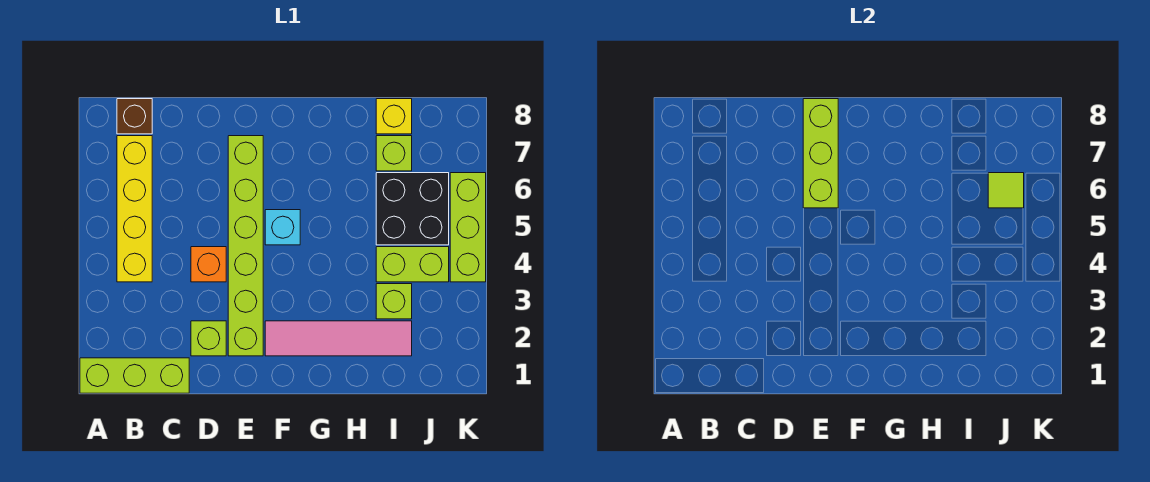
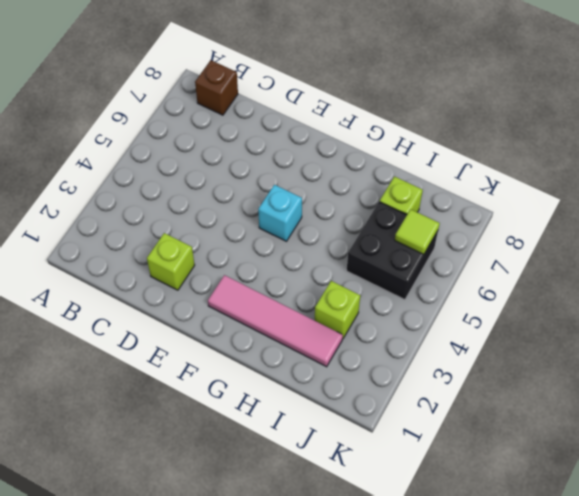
none -> lime brick A1:C1 level 1
none -> yellow brick B4:B7 level 1
none -> orange brick D4 level 1

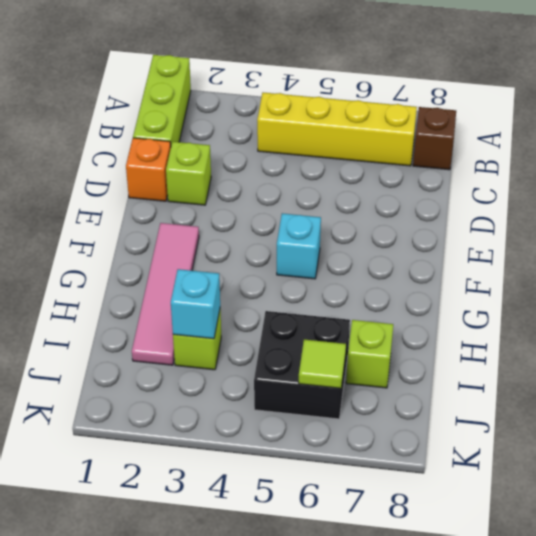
orange brick D1 level 1 -> orange brick D4 level 1
cyan brick I3 level 2 -> none
none -> lime brick E2:E7 level 1
none -> lime brick I4:J4 level 1
none -> yellow brick I8 level 1

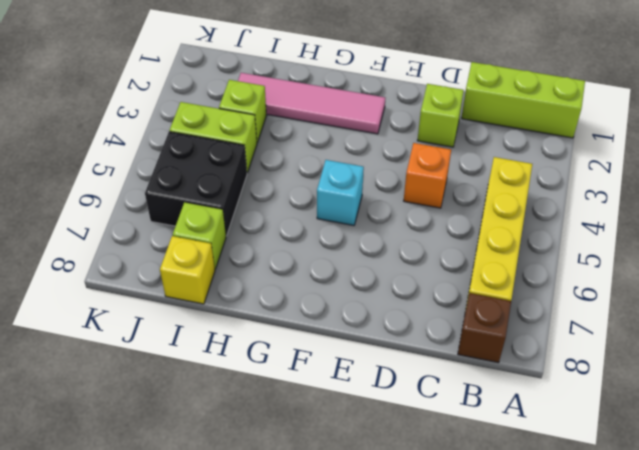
none -> lime brick E2:E7 level 1
none -> lime brick K4:K6 level 1
none -> lime brick E6:E8 level 2

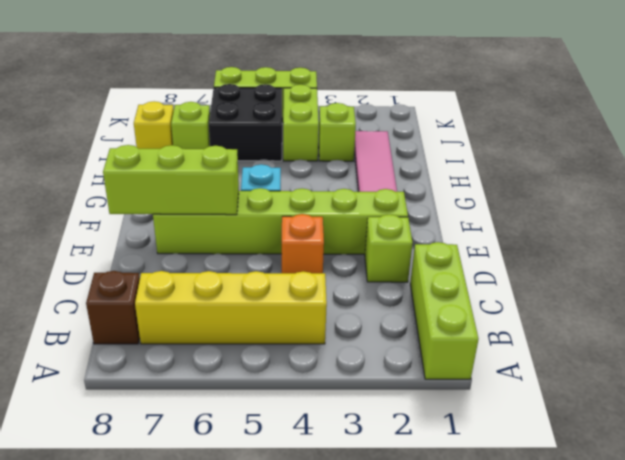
none -> lime tile J6 level 2

